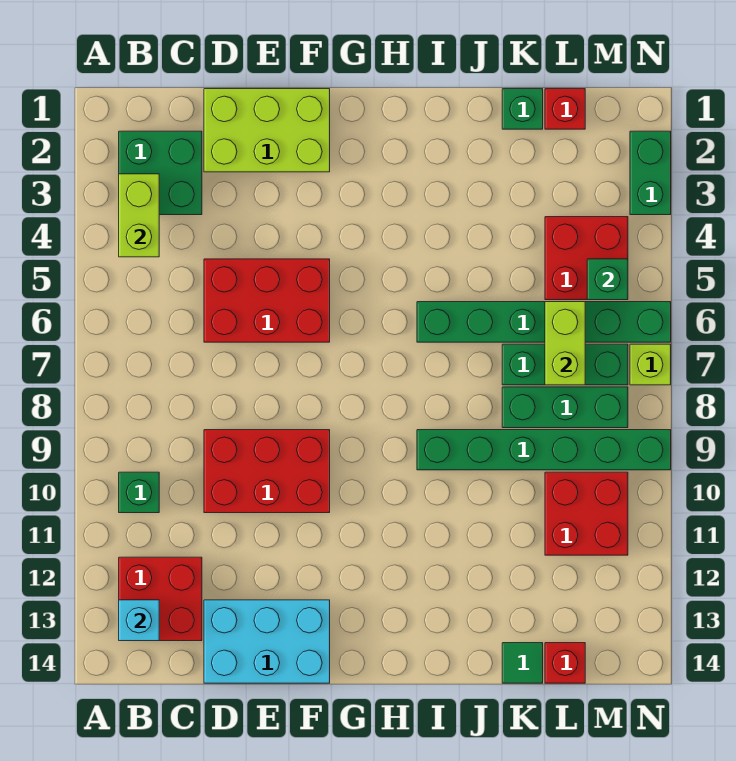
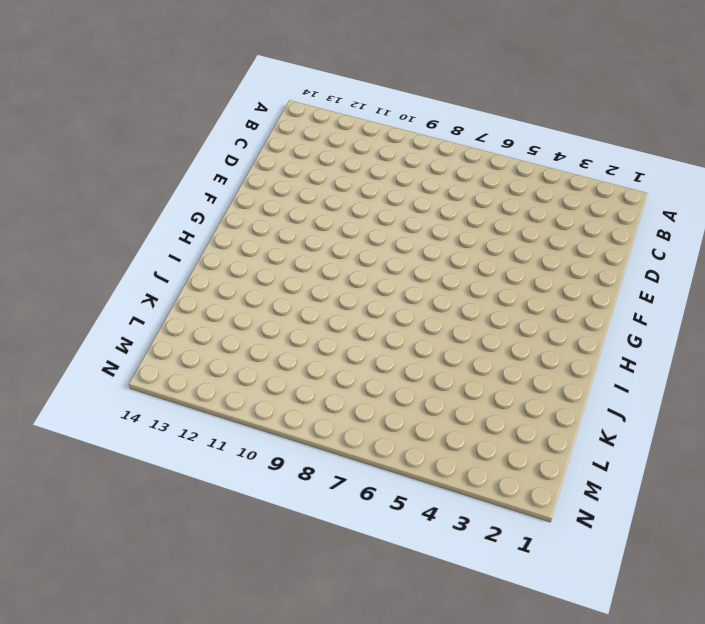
none -> green brick B2:C3 level 1
none -> green brick B10 level 1
none -> red brick B12:C13 level 1

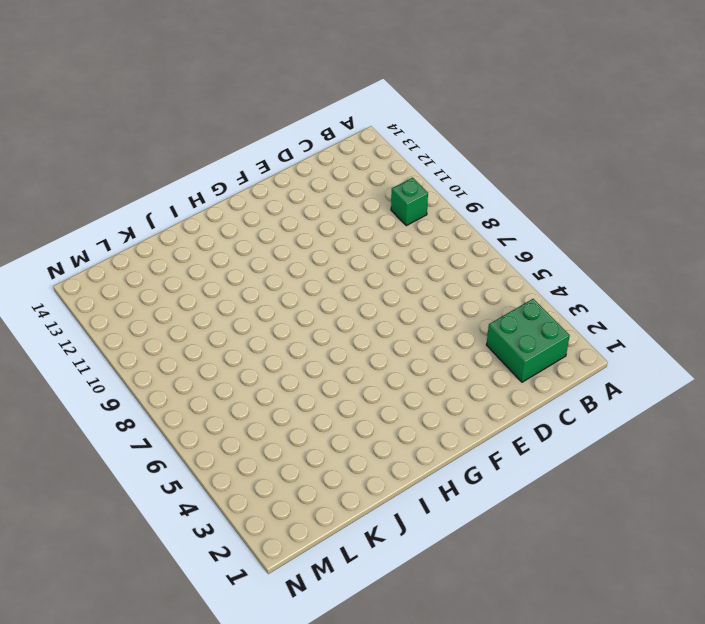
none -> red brick B12:C13 level 1
none -> lime brick D1:F2 level 1
none -> red brick D5:F6 level 1

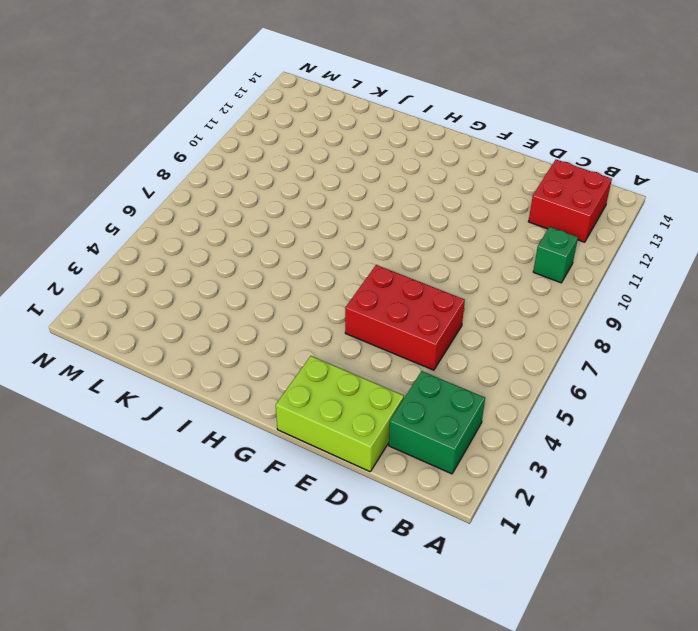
none -> red brick D9:F10 level 1
none -> cyan brick D13:F14 level 1
none -> green brick I6:N6 level 1

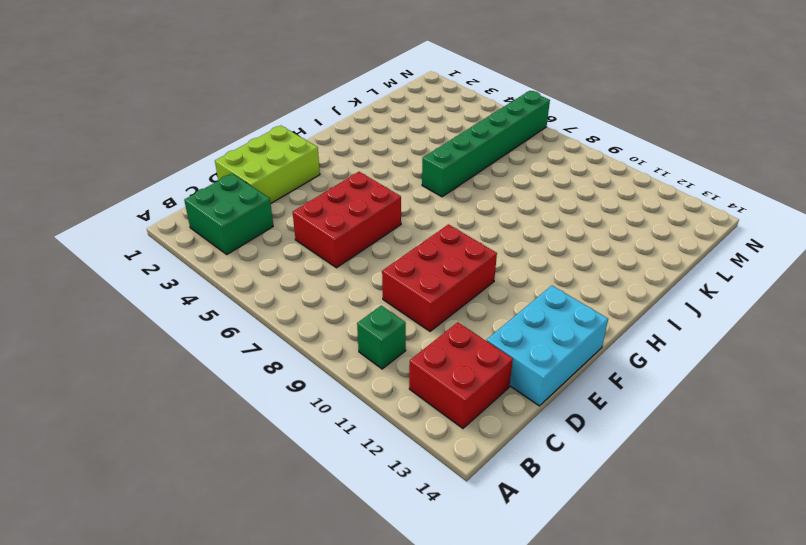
none -> green brick I9:N9 level 1
none -> green brick K1 level 1
none -> green brick K7:M7 level 1

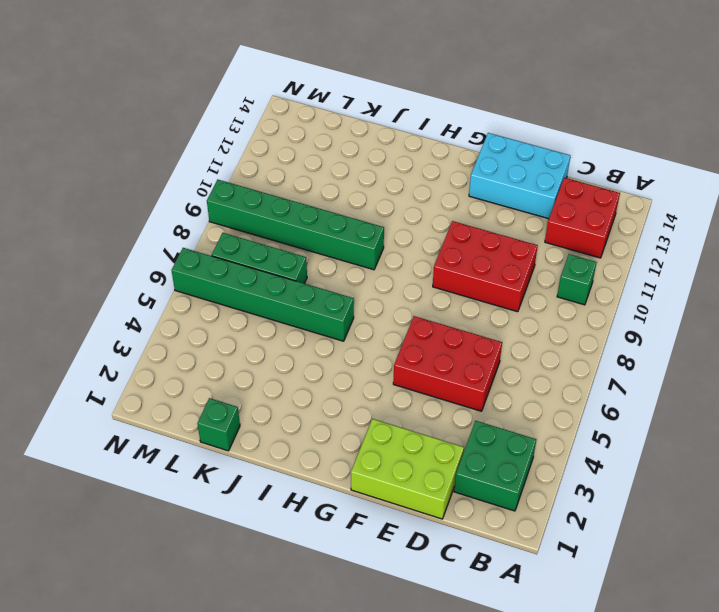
none -> green brick K8:M8 level 1
none -> green tile K14 level 1
none -> red brick L1 level 1

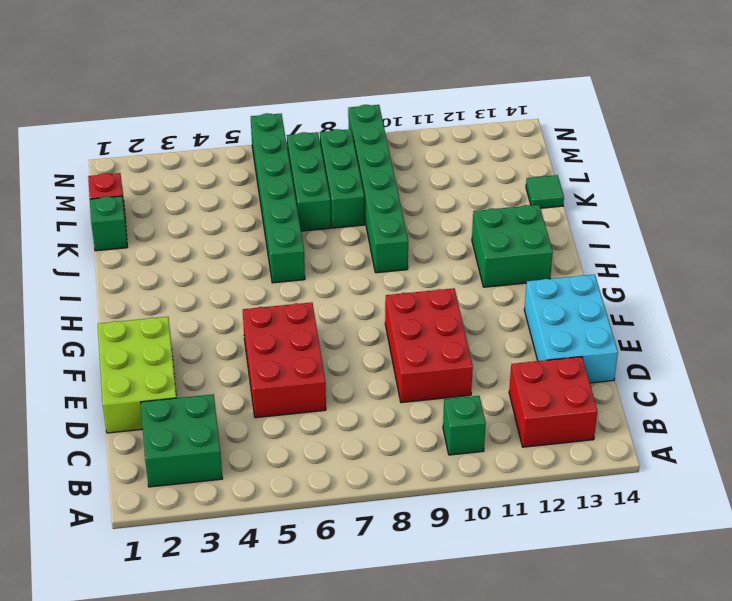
green brick H12:I13 level 1 -> none
none -> red brick L4:M5 level 1
none -> red brick L10:M11 level 1
none -> red brick L14 level 1

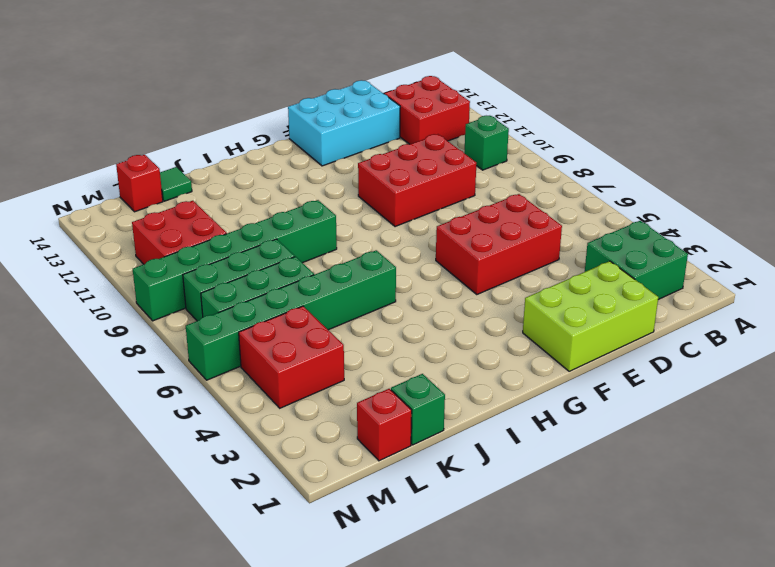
none -> green brick N2:N3 level 1
none -> lime brick N7 level 1
none -> lime brick B3:B4 level 2

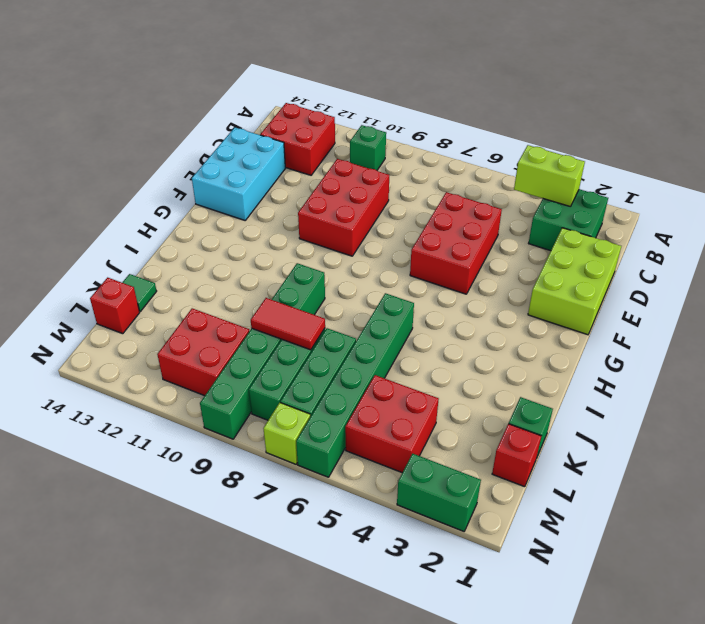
red tile K8:K9 level 2 -> none
none -> cyan brick B13 level 2
none -> lime brick L6:L7 level 2
none -> green brick M5 level 2

